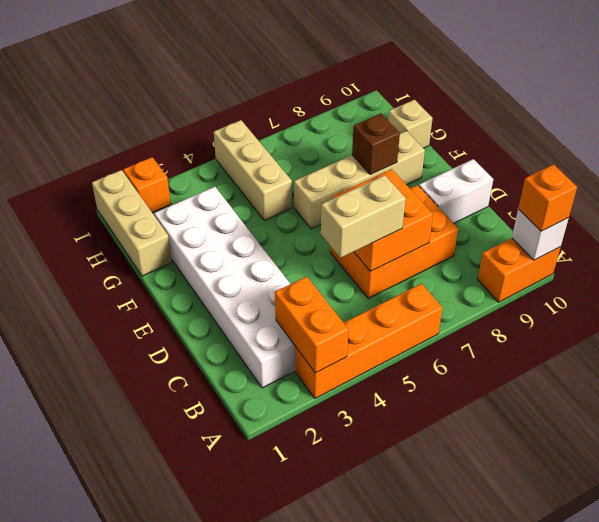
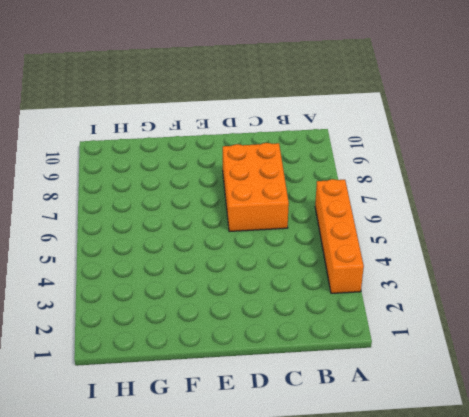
none -> orange brick A9:A10 level 1
none -> white brick B2:G3 level 1
none -> white brick D9:D10 level 1

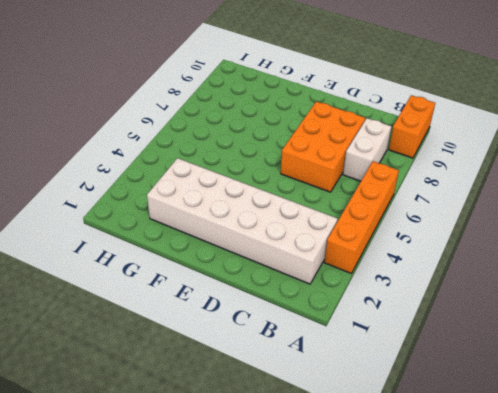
white brick B7:B8 level 1 -> white brick D9:D10 level 1
none -> tan brick F6:F9 level 1
none -> tan brick G1:I1 level 1
none -> tan brick G5:I5 level 1

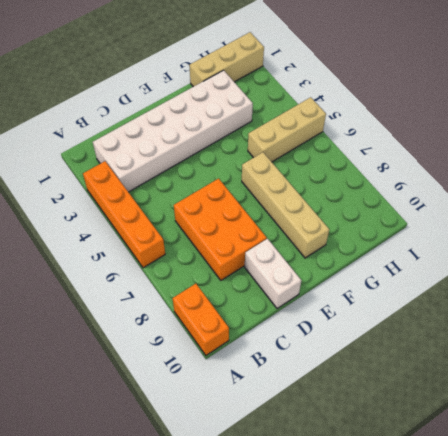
none -> tan brick G10 level 1
none -> orange brick I2 level 1
none -> orange brick A3:B3 level 2

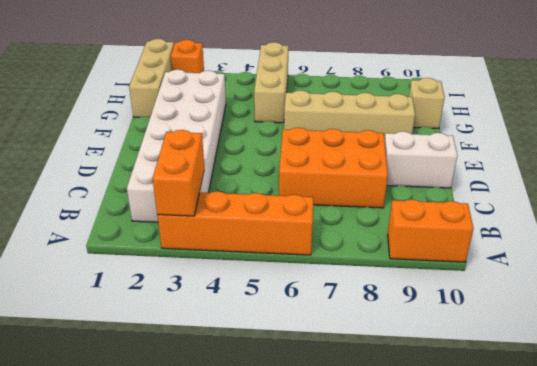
none -> white brick A10 level 2
none -> orange brick C6:D7 level 2
none -> brown brick F8 level 2

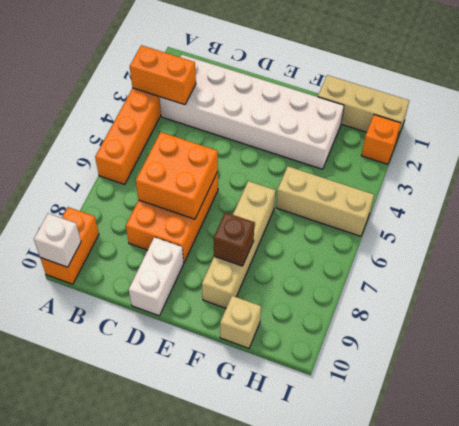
none -> orange brick A10 level 3
none -> tan brick C5:C6 level 3

